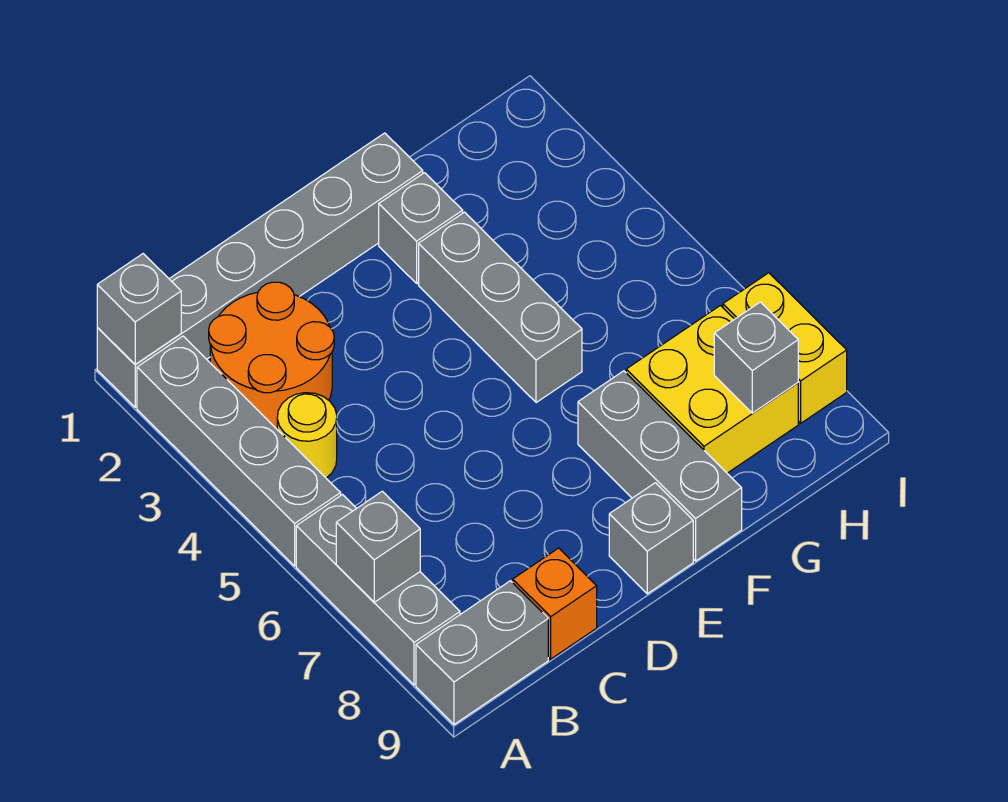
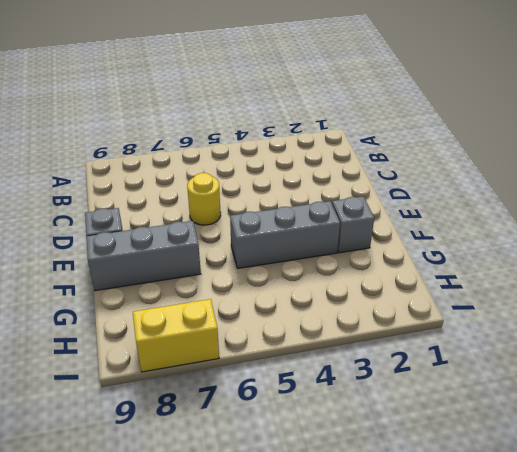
yellow round brick D6 level 1 -> yellow round brick B4 level 1
none -> grey brick A1:F1 level 1
none -> grey brick A2:A5 level 1
none -> grey brick A6:A8 level 1

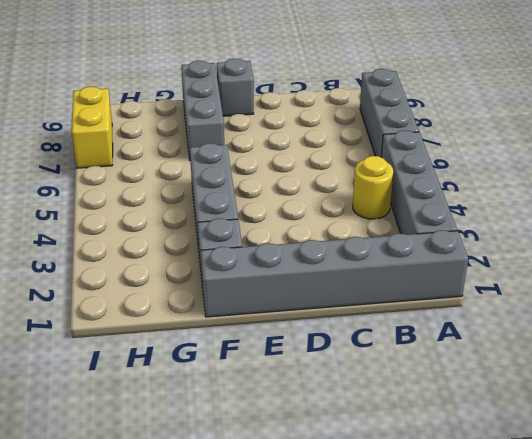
none -> grey brick A9:B9 level 1
none -> orange round brick B2:C3 level 1
none -> orange brick C9 level 1

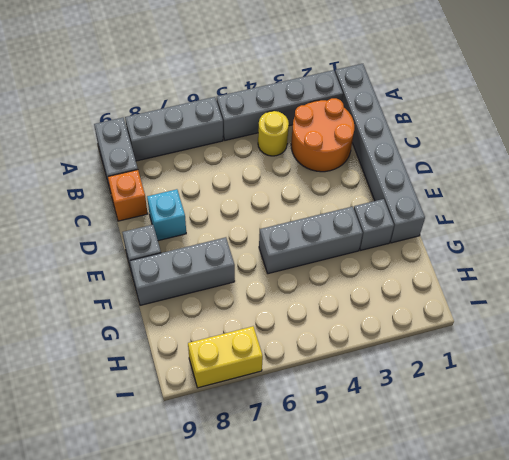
cyan brick D8 level 1 -> none
none -> yellow brick G7:H8 level 1
none -> grey brick A1 level 2
none -> grey brick A7 level 2

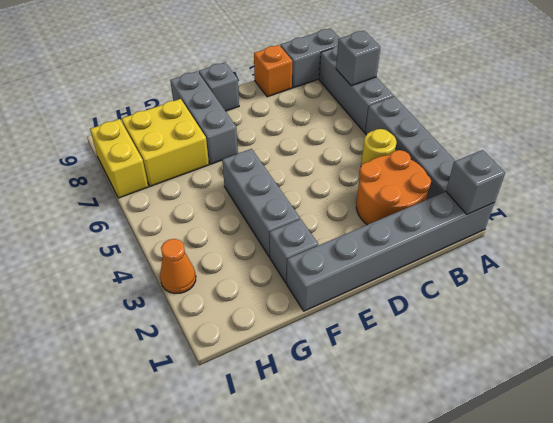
orange cone I3 level 1 -> none
none -> grey brick H8 level 2

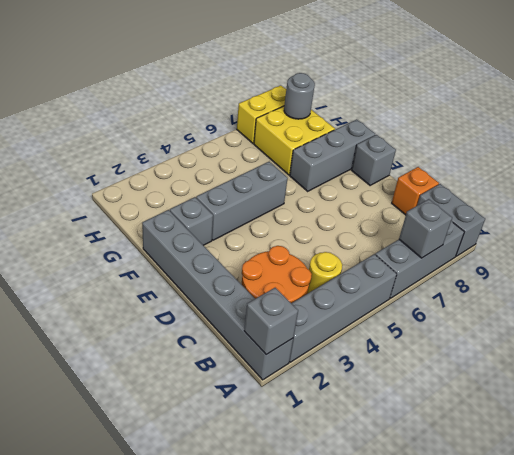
grey round brick H8 level 2 -> grey brick H8 level 2

